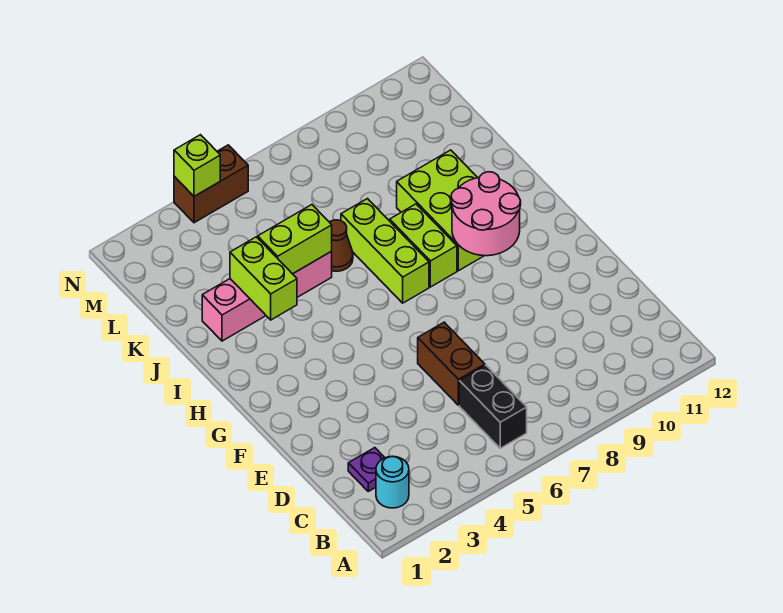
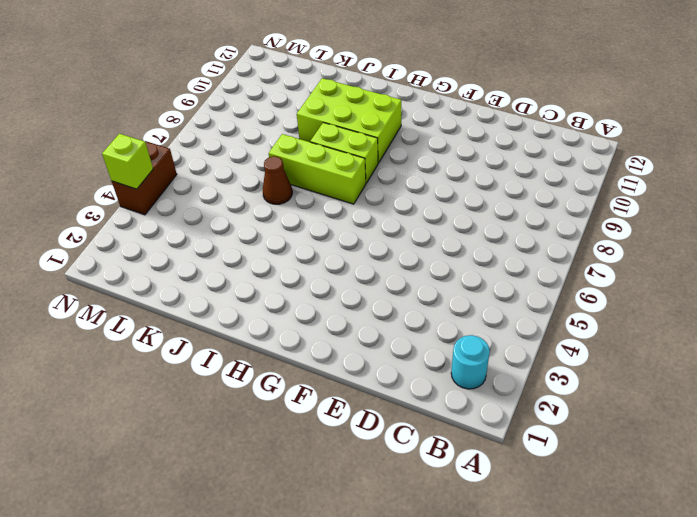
none -> black brick B6:C6 level 1
none -> purple plate C2 level 1
none -> brown brick D6:E6 level 1

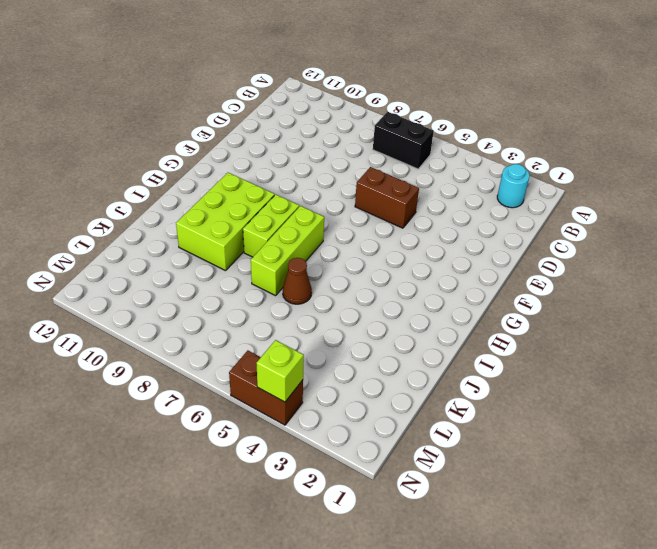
black brick B6:B7 level 1 -> black brick B6:C6 level 1
brown brick E5:E6 level 1 -> brown brick D6:E6 level 1
none -> purple plate C2 level 1
none -> pink brick J2:J5 level 1
none -> pink round brick G9:H10 level 2

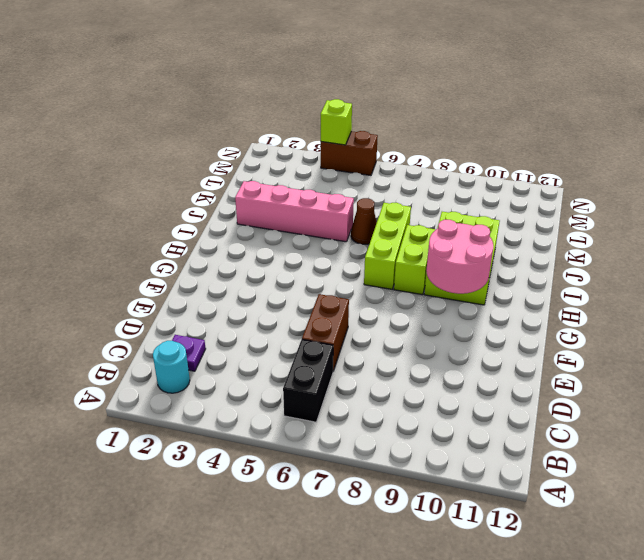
none -> lime brick I3:J3 level 2
none -> lime brick J4:J5 level 2

